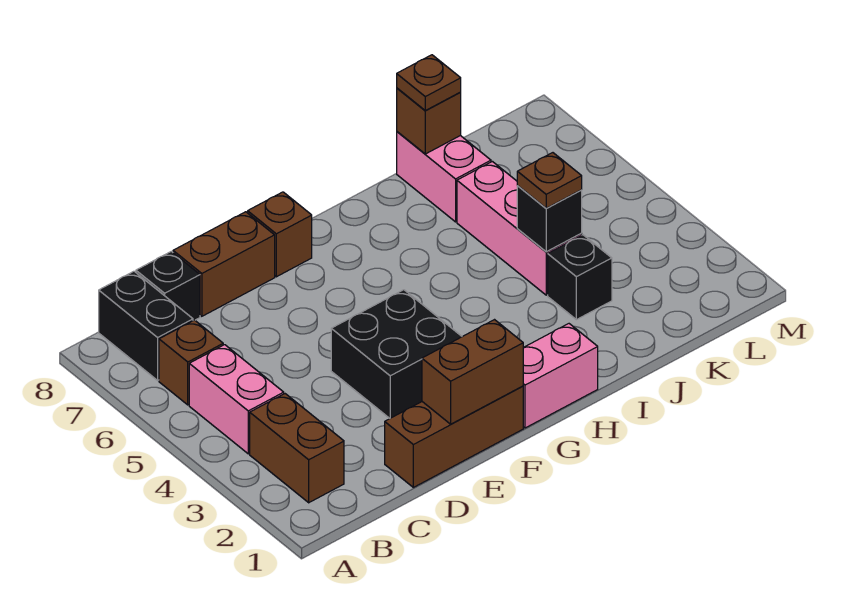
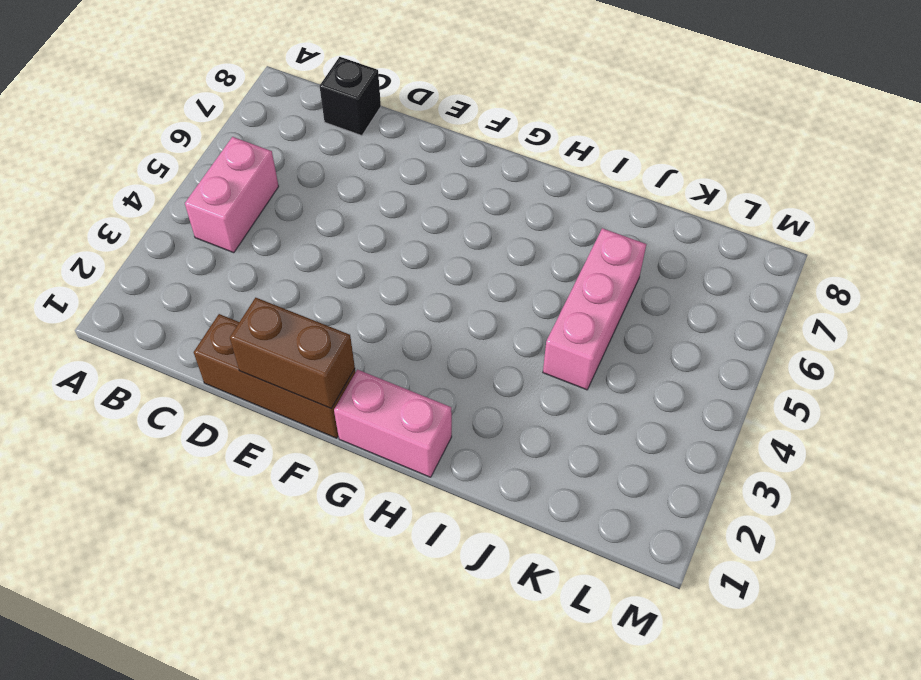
none -> brown brick B2:B3 level 1
none -> brown brick B6 level 1
none -> black brick B7:B8 level 1

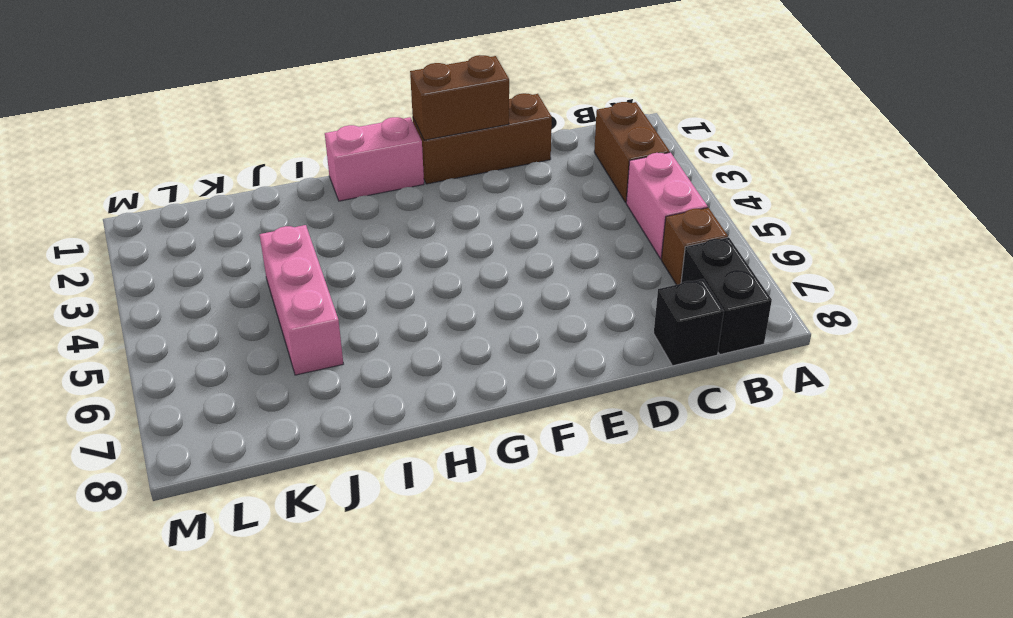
none -> brown brick D8:E8 level 1
none -> black brick E3:F4 level 1
none -> brown brick F8 level 1

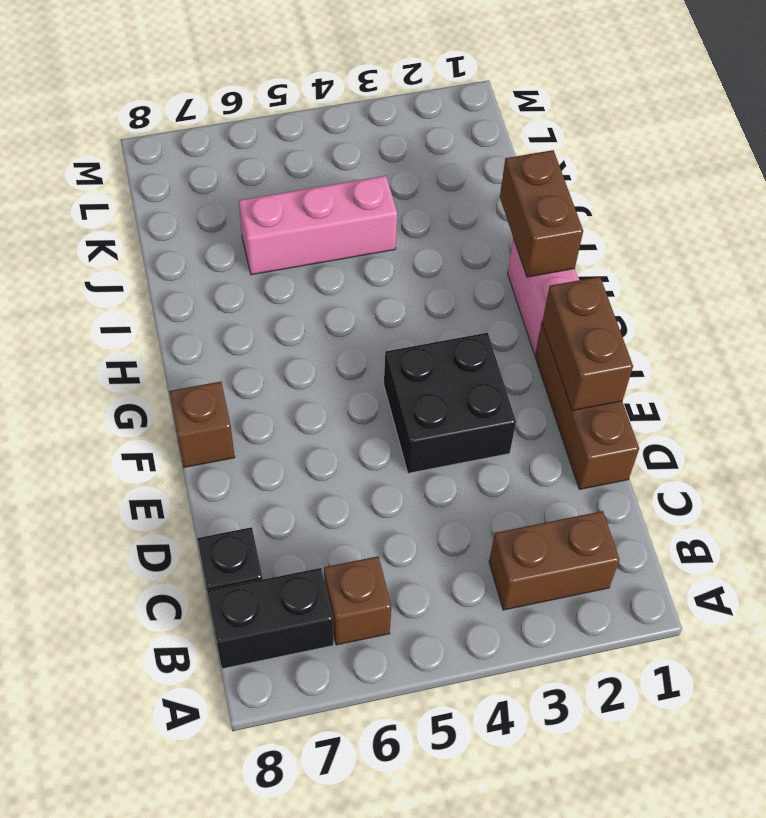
brown brick H1:I1 level 2 -> brown brick D8:E8 level 1
none -> pink brick B4:B5 level 1
none -> black brick J3 level 1
none -> pink brick J7:J8 level 1

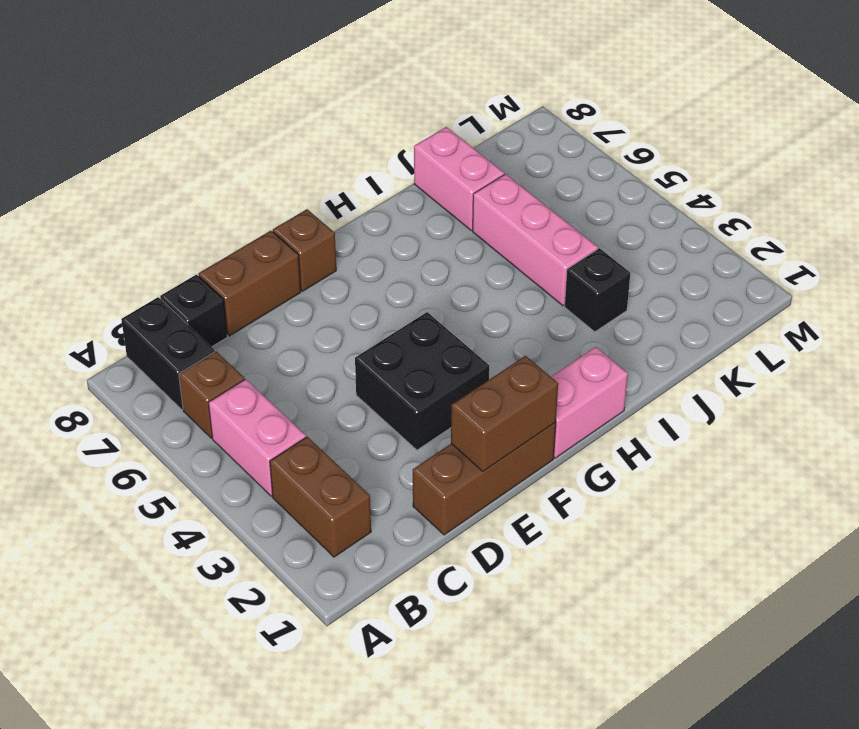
none -> black brick J4 level 2
none -> brown brick J8 level 2
none -> brown plate J4 level 3

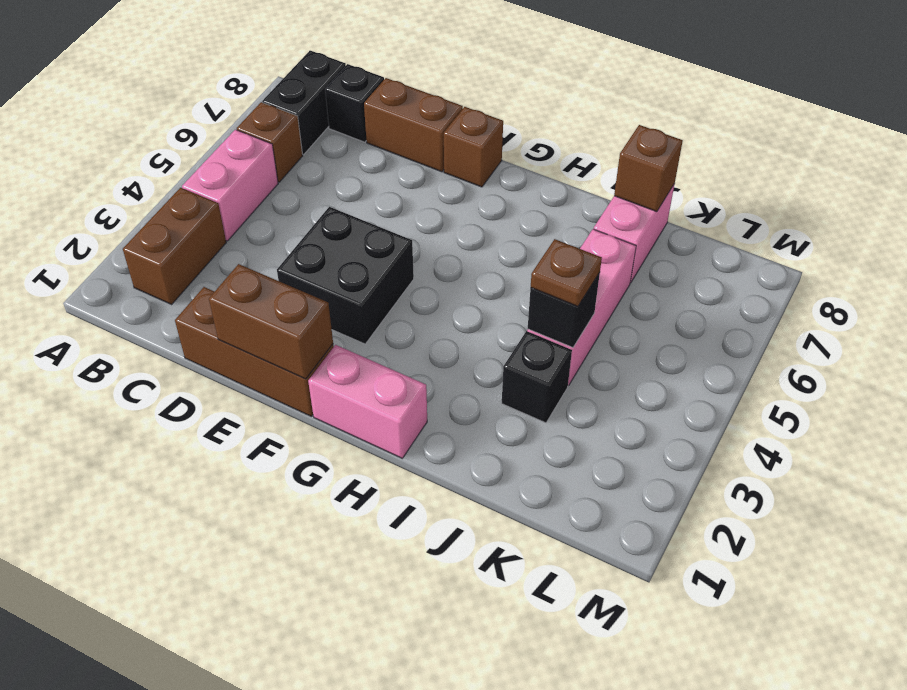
none -> brown plate J8 level 3

